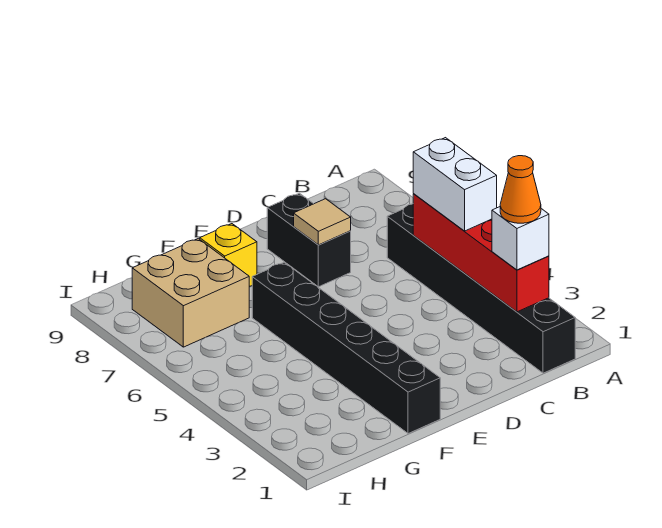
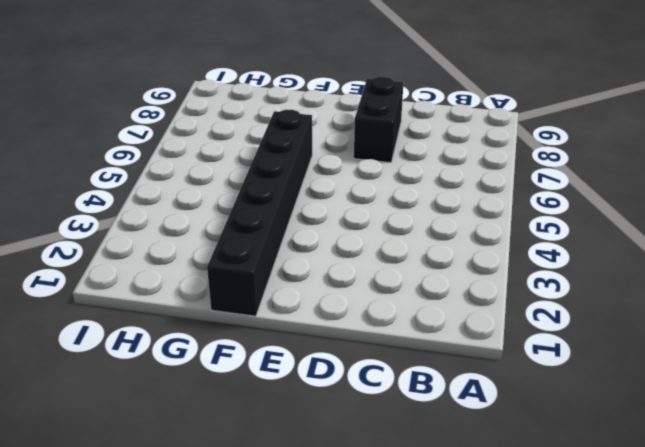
none -> black brick B1:B6 level 1
none -> yellow brick F8 level 1

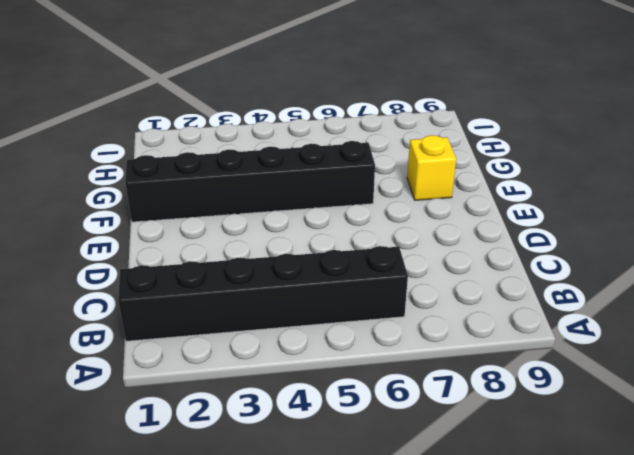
none -> black brick D7:D8 level 1
none -> tan brick G7:H8 level 1

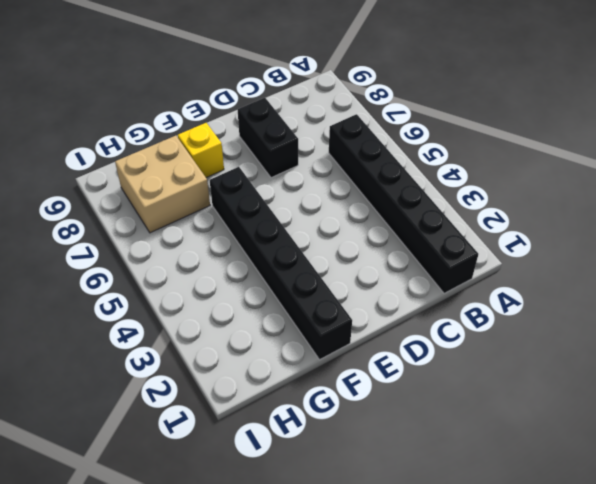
none -> red brick B2:B5 level 2
none -> tan tile D7 level 2

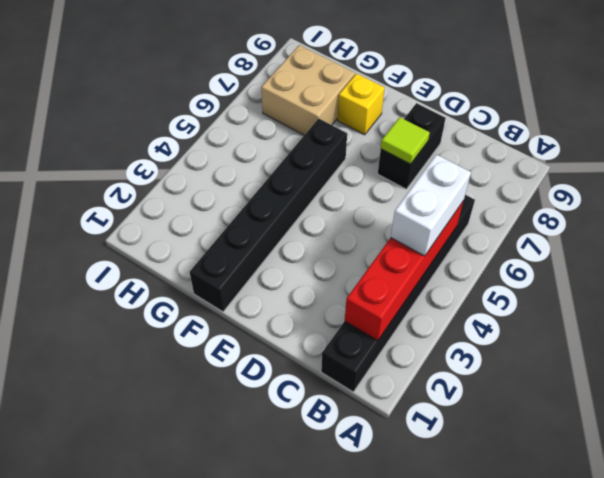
lime tile D7 level 2 -> tan tile D7 level 2
none -> white brick B2 level 3
none -> orange cone B2 level 4

